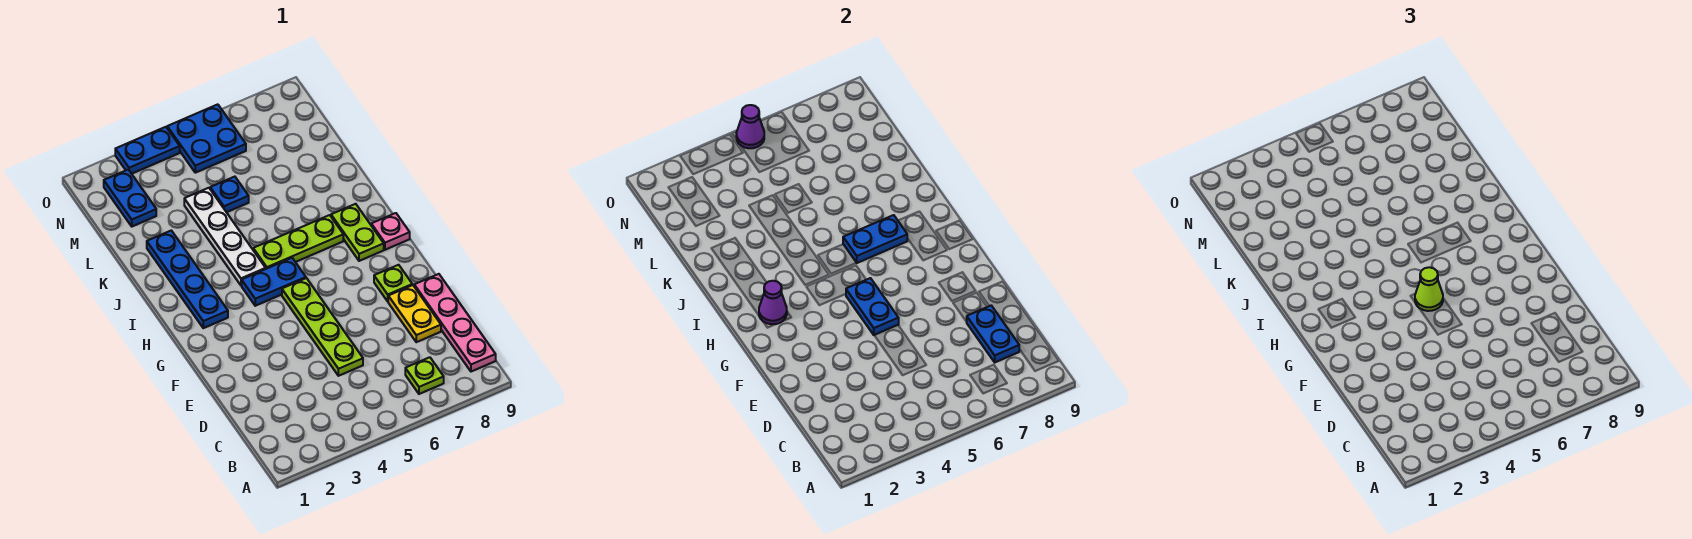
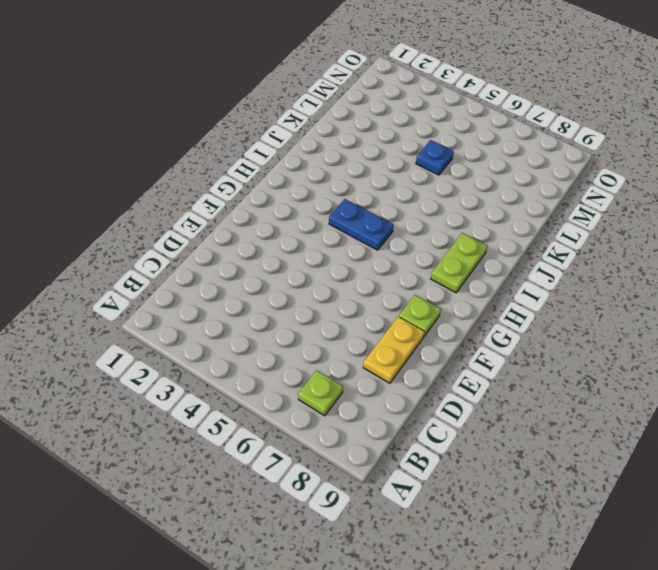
none -> pink plate B9:E9 level 1
none -> lime plate D5:G5 level 1
none -> blue plate H2:K2 level 1

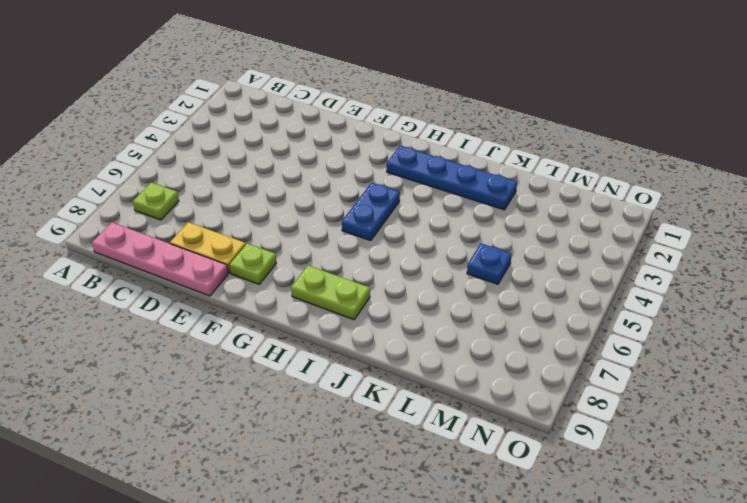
none -> lime plate D5:G5 level 1
none -> pink plate H9 level 1
none -> white plate I4:L4 level 1

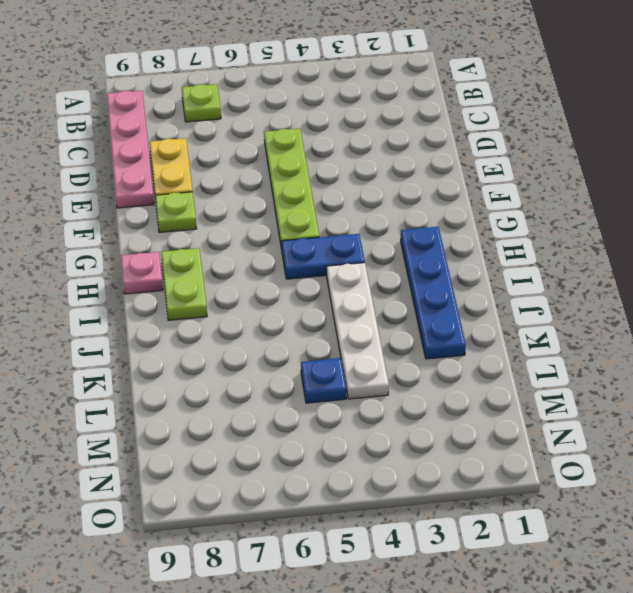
none -> lime plate I5:I7 level 1
none -> blue plate M2:N2 level 1
none -> blue plate N5:O6 level 1

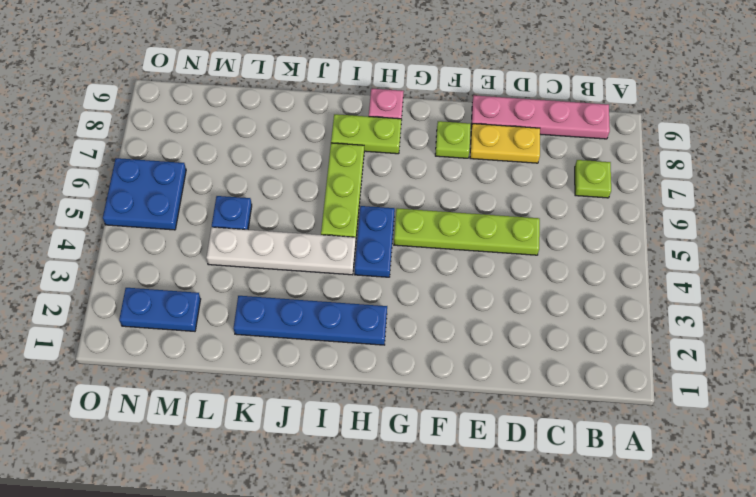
none -> blue plate O3:O4 level 1
none -> blue plate C8:D8 level 2
none -> blue plate F5:G5 level 2

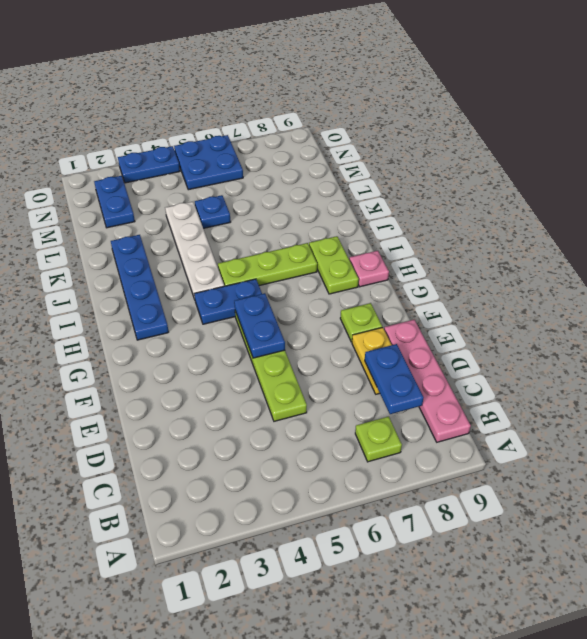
none -> purple cone H2 level 2
none -> blue plate I6:I7 level 2
none -> purple cone O5 level 2

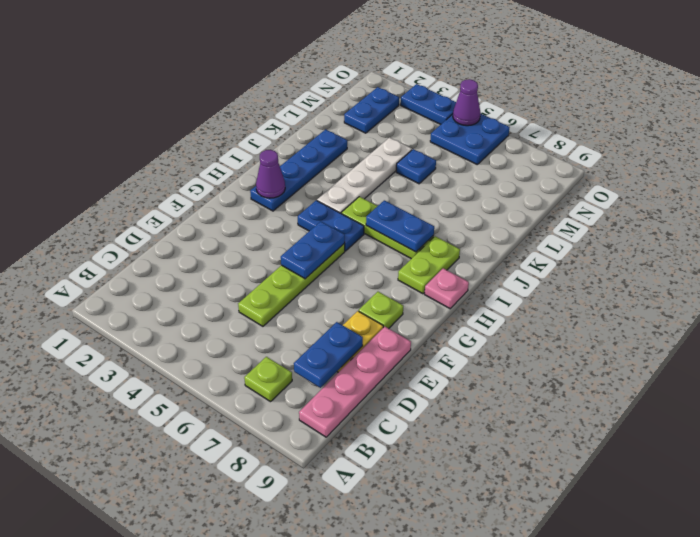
none -> lime cone G5 level 3

